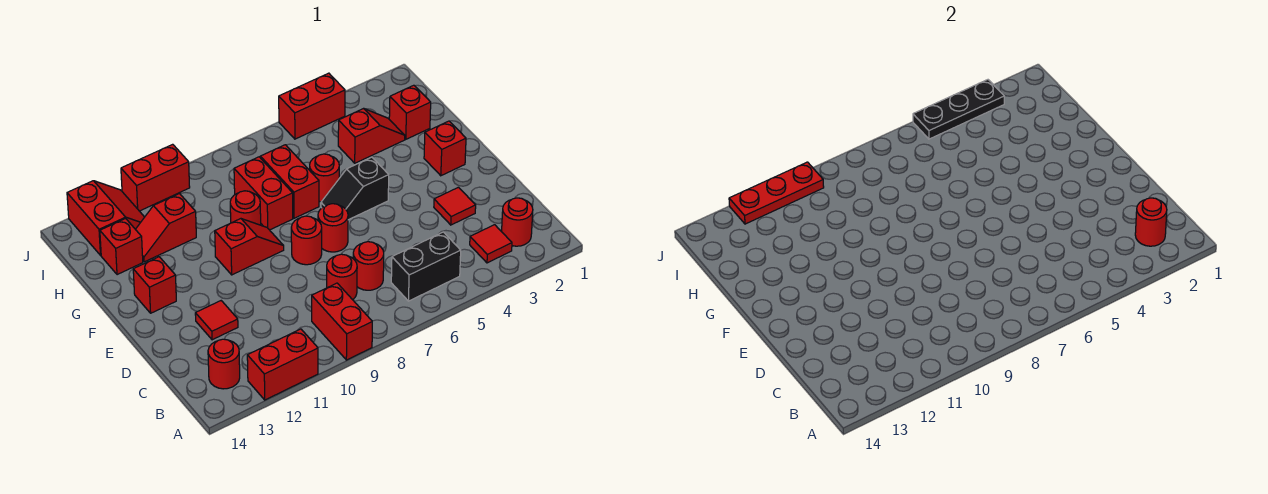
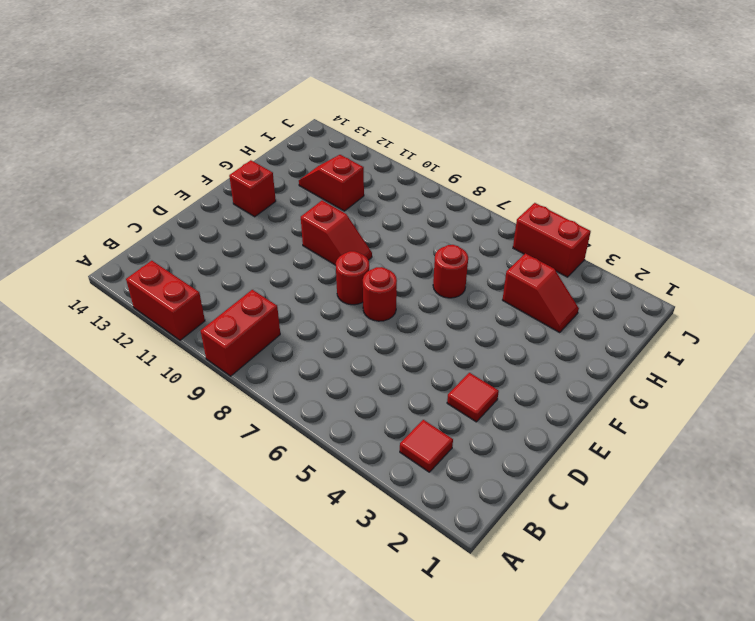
none -> red round brick B2 level 1
none -> black brick B5:B6 level 1
none -> red round brick B13 level 1
none -> red round brick C7 level 1

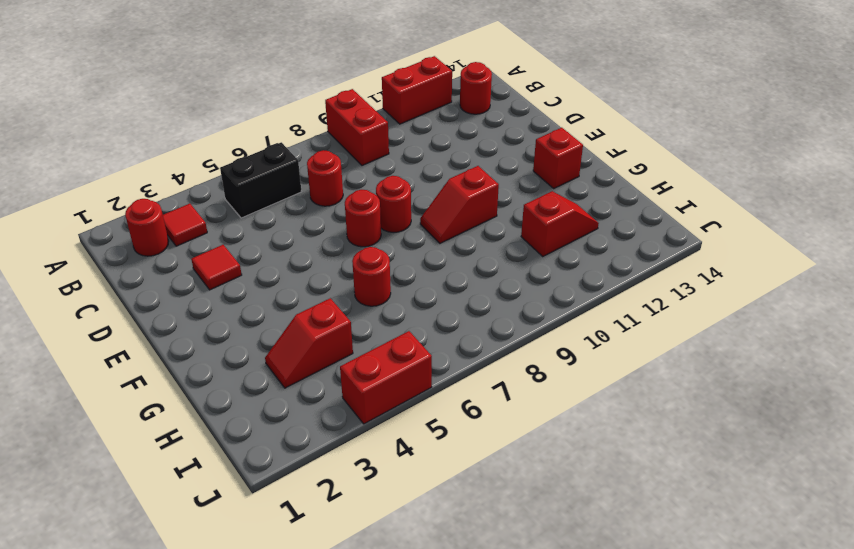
none -> red round brick C8 level 1
none -> red tile D12 level 1
none -> red brick F2 level 1
none -> black slope F5:F6 level 1 top 5

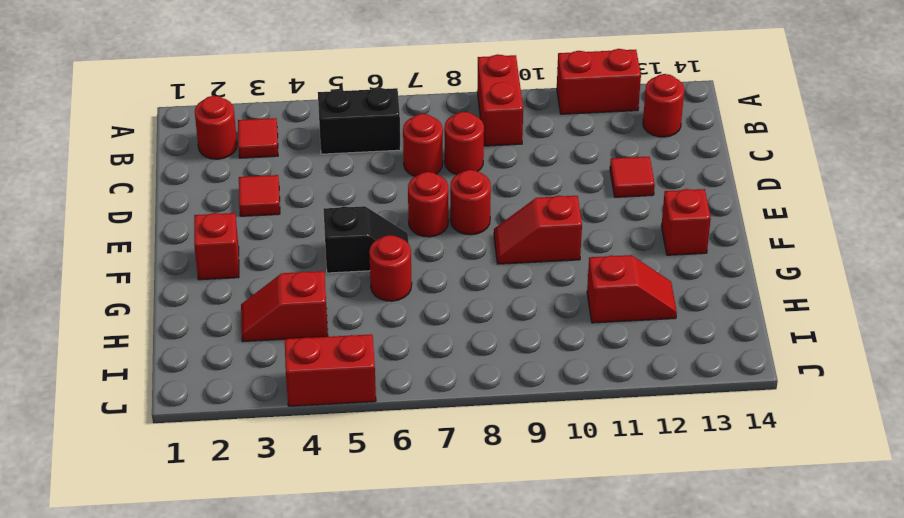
none -> red brick G7:H7 level 1
none -> red brick G8:H8 level 1
none -> red round brick G9 level 1
none -> red brick H2 level 1

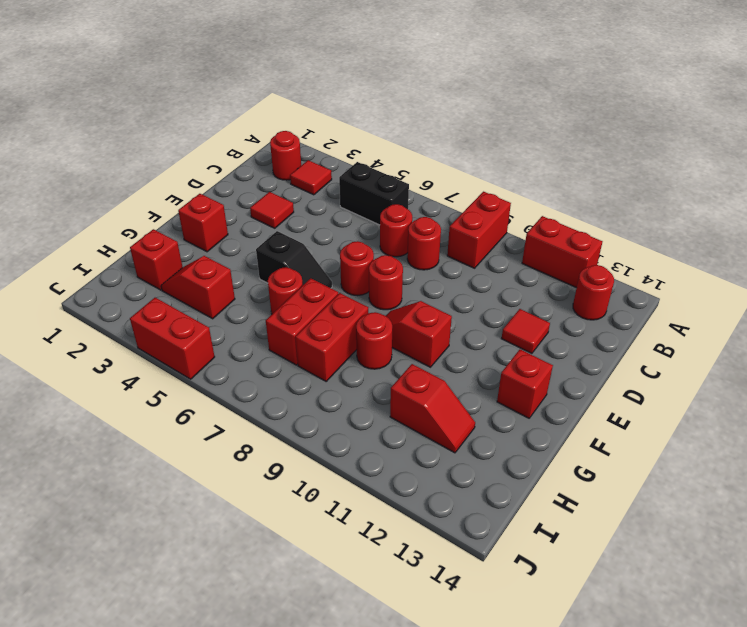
none -> red brick H13 level 1
none -> red slope I12:J13 level 1 top 13
none -> red brick J10:J11 level 1
none -> red round brick B2 level 2

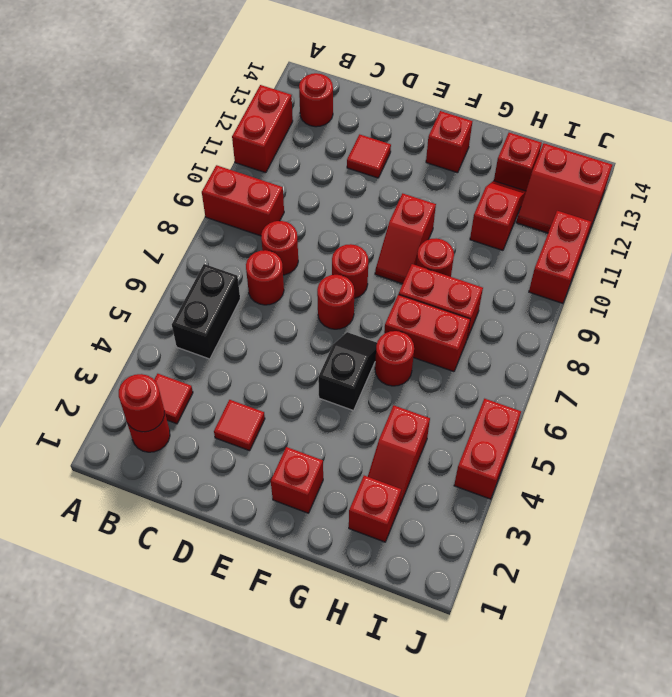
none -> black plate J3:J5 level 2
none -> red plate J10:J12 level 2

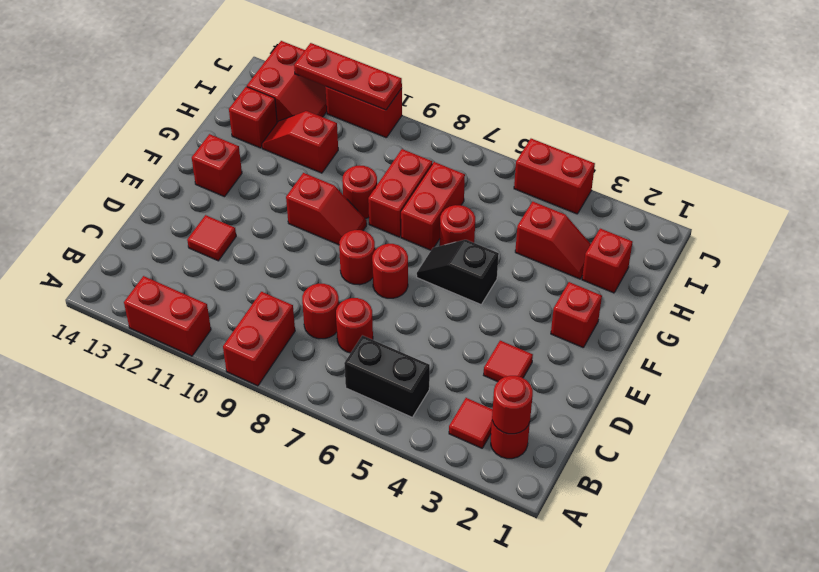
none -> red round brick B13 level 1
none -> black plate J3:J5 level 2

